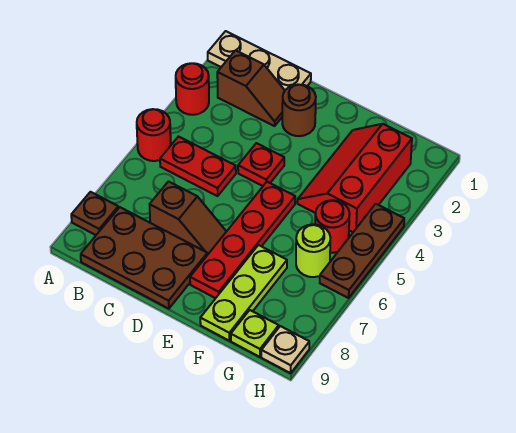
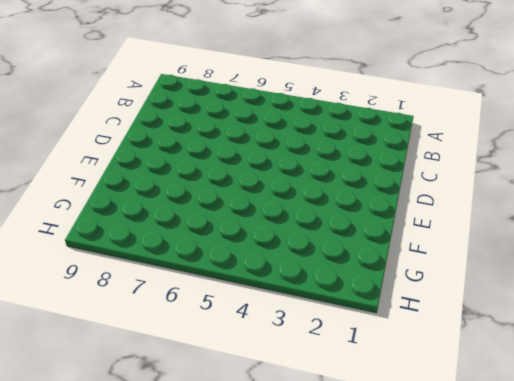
none -> tan plate A1:C1 level 1
none -> red round brick A3 level 1
none -> red round brick A5 level 1

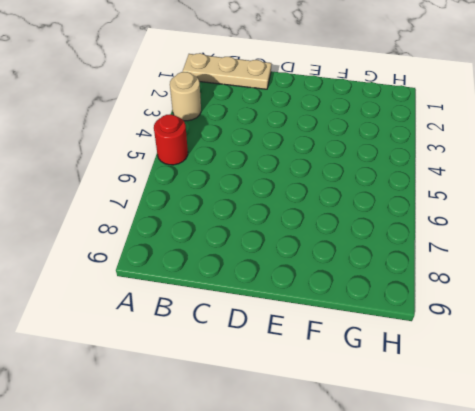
tan round brick A3 level 1 -> red round brick A3 level 1
none -> brown plate A8 level 1
none -> brown slope B2:C2 level 1 top B
none -> red plate B5:C5 level 1

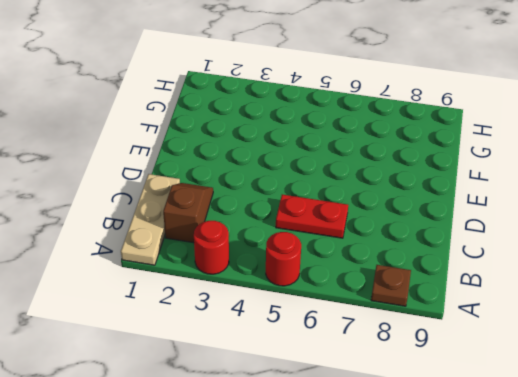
red plate C5:C6 level 1 -> red plate B5:C5 level 1
none -> brown plate B8:D9 level 1
none -> brown slope C7:D7 level 1 top C
none -> brown round brick D2 level 1

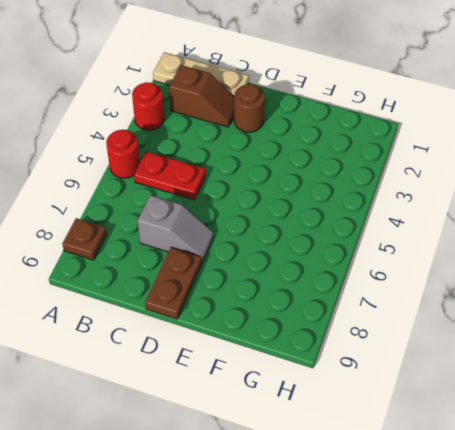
grey slope C7:D7 level 1 top C -> brown slope C7:D7 level 1 top C
brown plate D8:D9 level 1 -> brown plate B8:D9 level 1
none -> red plate D4 level 1
none -> red plate E5:E8 level 1
none -> red slope F2:G4 level 1 top G

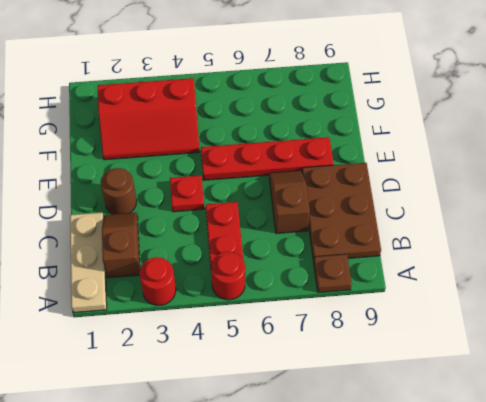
none -> lime plate F7:F9 level 1
none -> red round brick G5 level 1
none -> lime round brick G6 level 1

